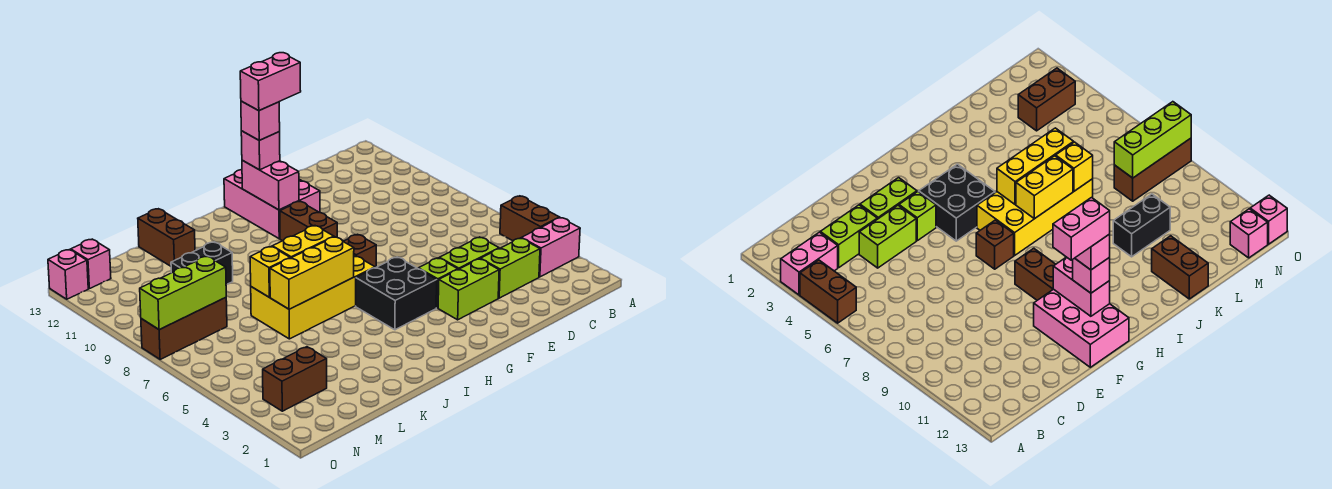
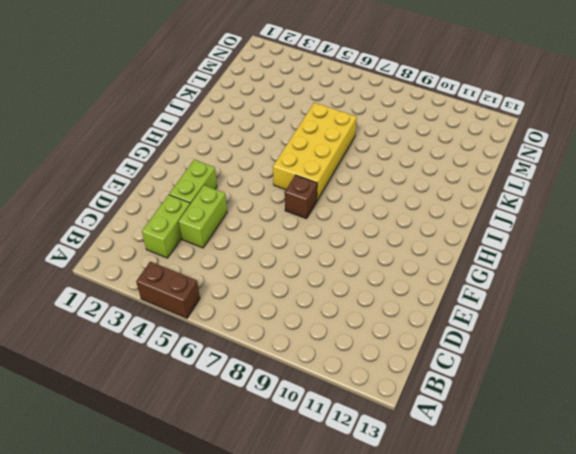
none -> pink brick A3:B3 level 1
none -> lime brick F4 level 1
none -> pink brick F11:G13 level 1

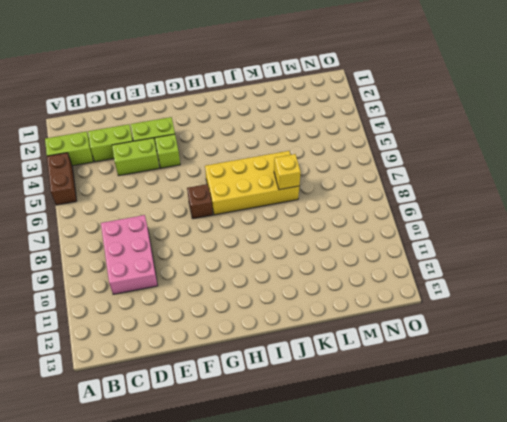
lime brick A3:B3 level 1 -> pink brick A3:B3 level 1
pink brick C8:D10 level 1 -> pink brick F11:G13 level 1
none -> black brick G4:H5 level 1
none -> brown brick G9:G10 level 1
none -> black brick K10:L10 level 1

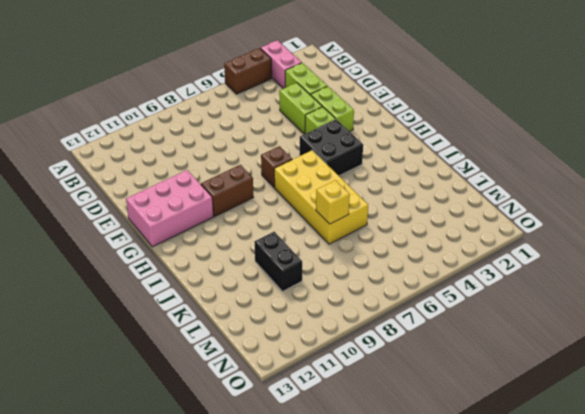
none -> brown brick K12:K13 level 1
none -> brown brick M3:N3 level 1
none -> brown brick M8:O8 level 1

